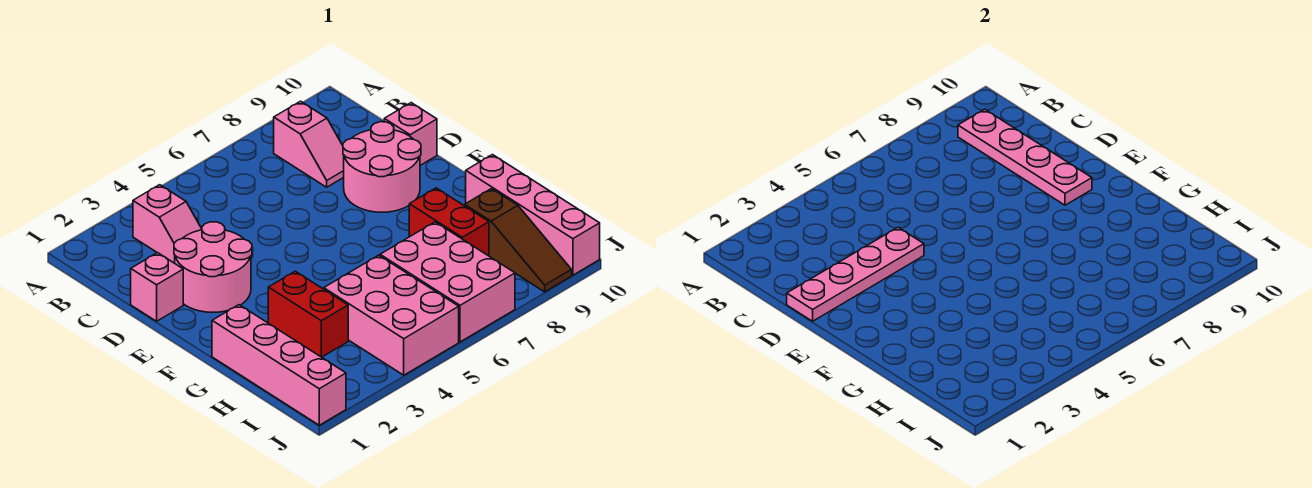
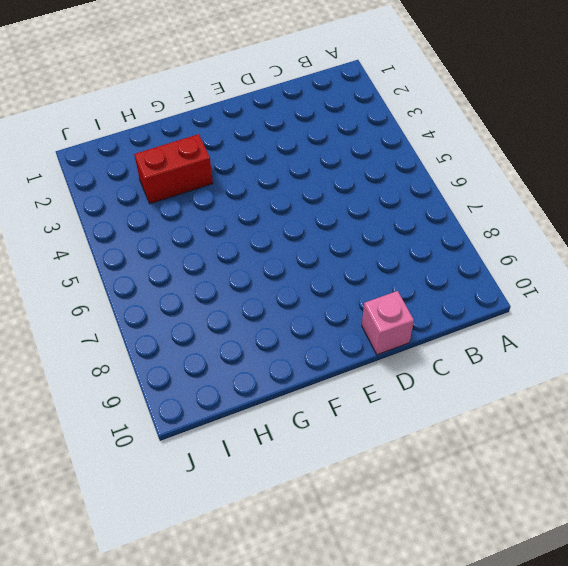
none -> pink slope B3:C3 level 1 top B
none -> pink slope B8:C8 level 1 top B
none -> pink brick D1 level 1

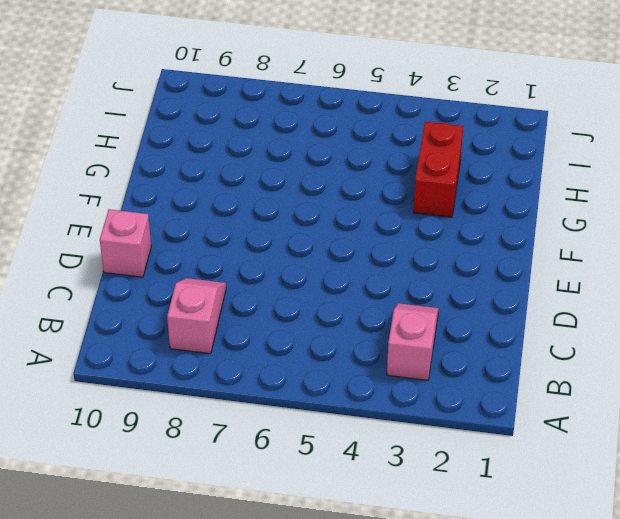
none -> pink brick D1 level 1
none -> pink round brick D2:E3 level 1
none -> pink round brick D8:E9 level 1

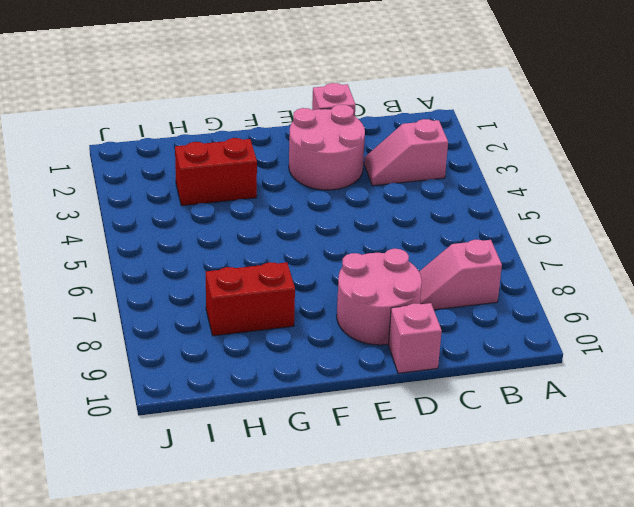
none -> pink brick G1:J1 level 1
none -> pink brick G10:J10 level 1
none -> pink brick H4:J5 level 1

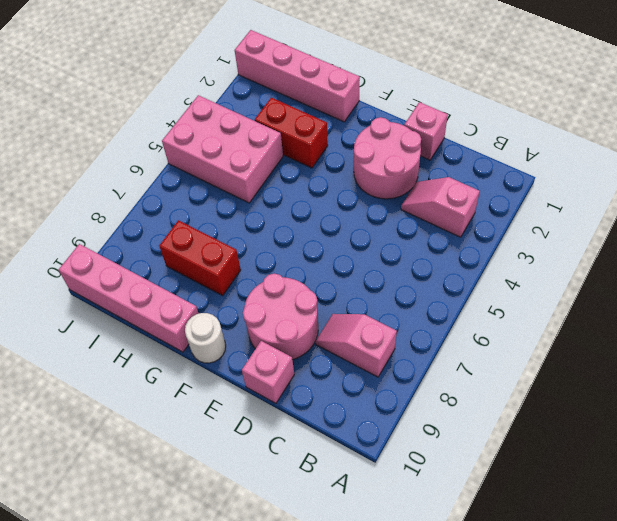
white round brick F10 level 1 -> none
none -> pink brick H6:J7 level 1
none -> brown slope H9:J9 level 1 top H
none -> pink plate B9:E9 level 2

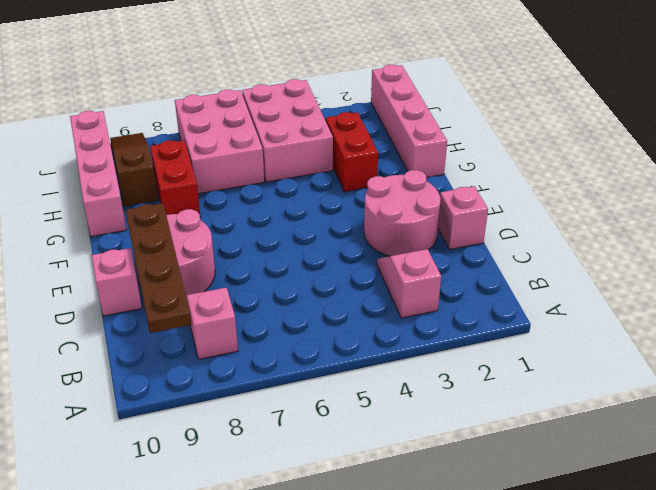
brown plate B9:E9 level 2 -> pink plate B9:E9 level 2
none -> pink plate D1:D4 level 2

